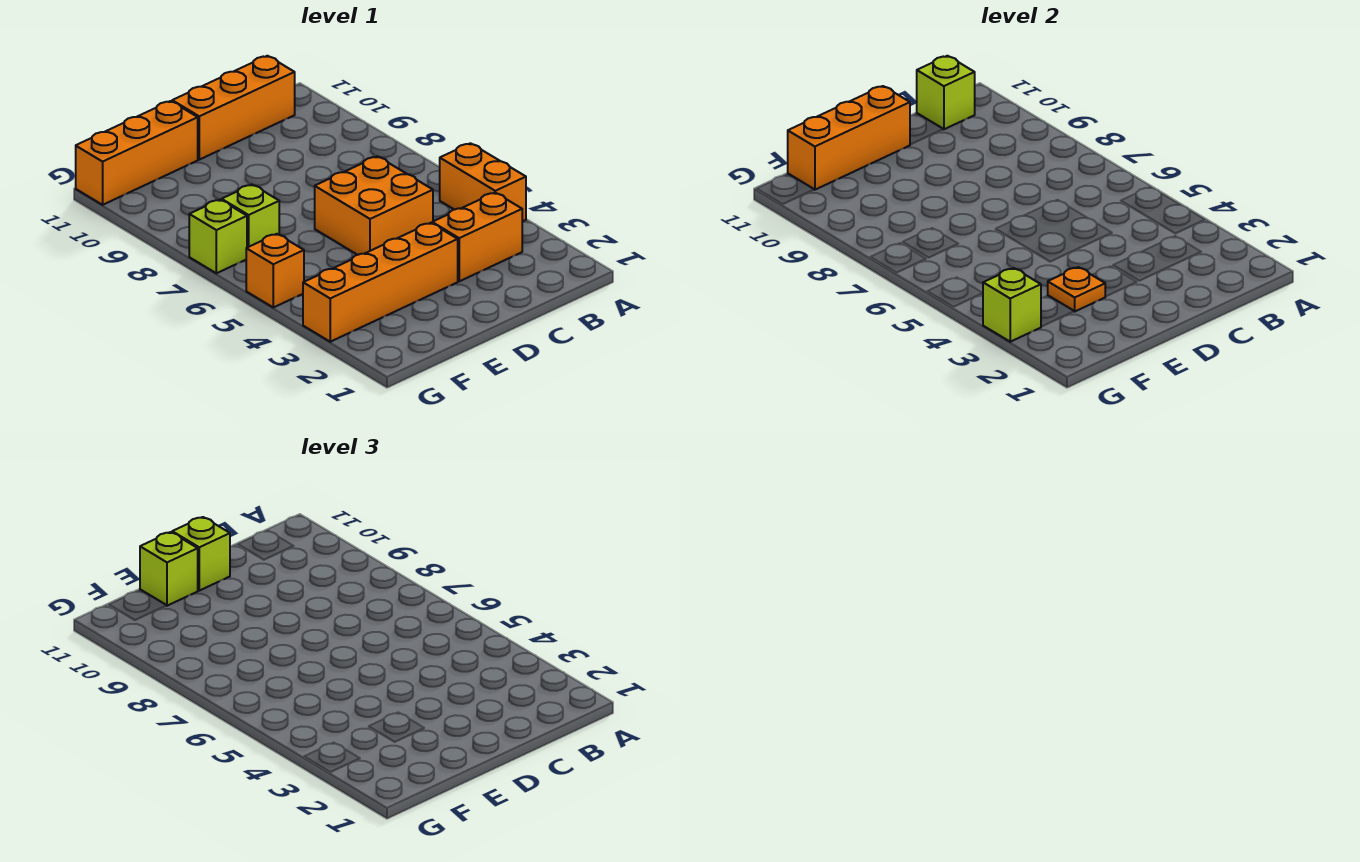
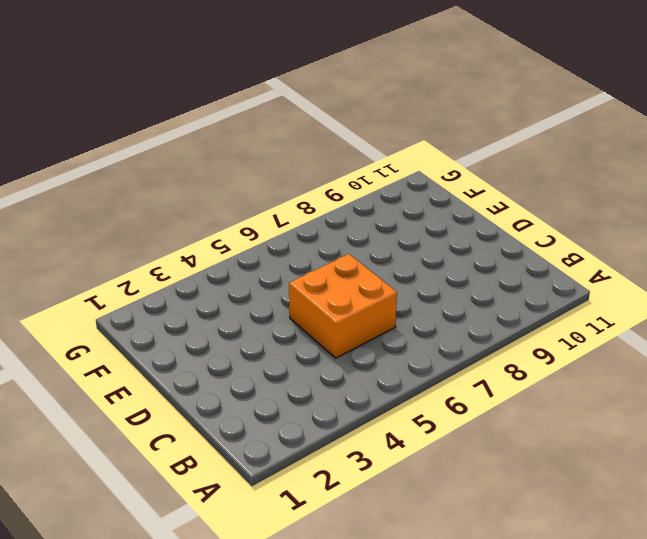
none -> orange brick A4:A5 level 1
none -> orange brick B3:C3 level 1
none -> orange brick B11:D11 level 1

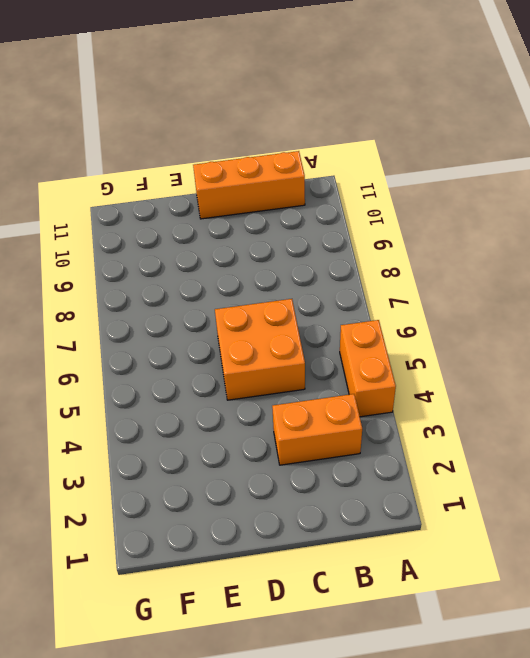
none -> orange brick D3:G3 level 1
none -> orange brick E11:G11 level 1
none -> lime brick F7 level 1

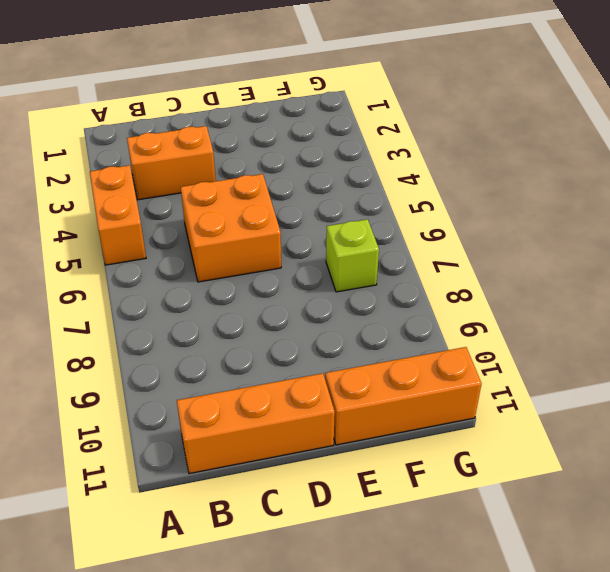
none -> orange brick D3:G3 level 1
none -> orange brick G5 level 1
none -> lime brick G7 level 1

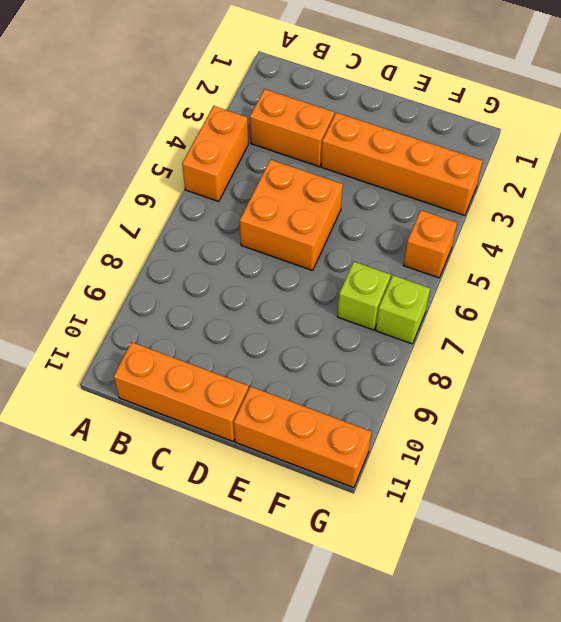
none -> lime brick B11 level 2
none -> orange brick D11:F11 level 2
none -> orange plate E3 level 2

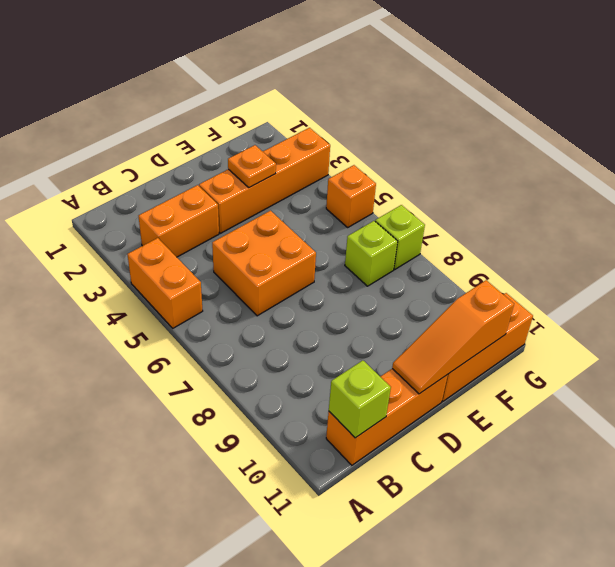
orange slope D11:F11 level 2 top F -> orange brick D11:F11 level 2
none -> lime brick G3 level 2
none -> lime brick D11 level 3
none -> lime brick E11 level 3

